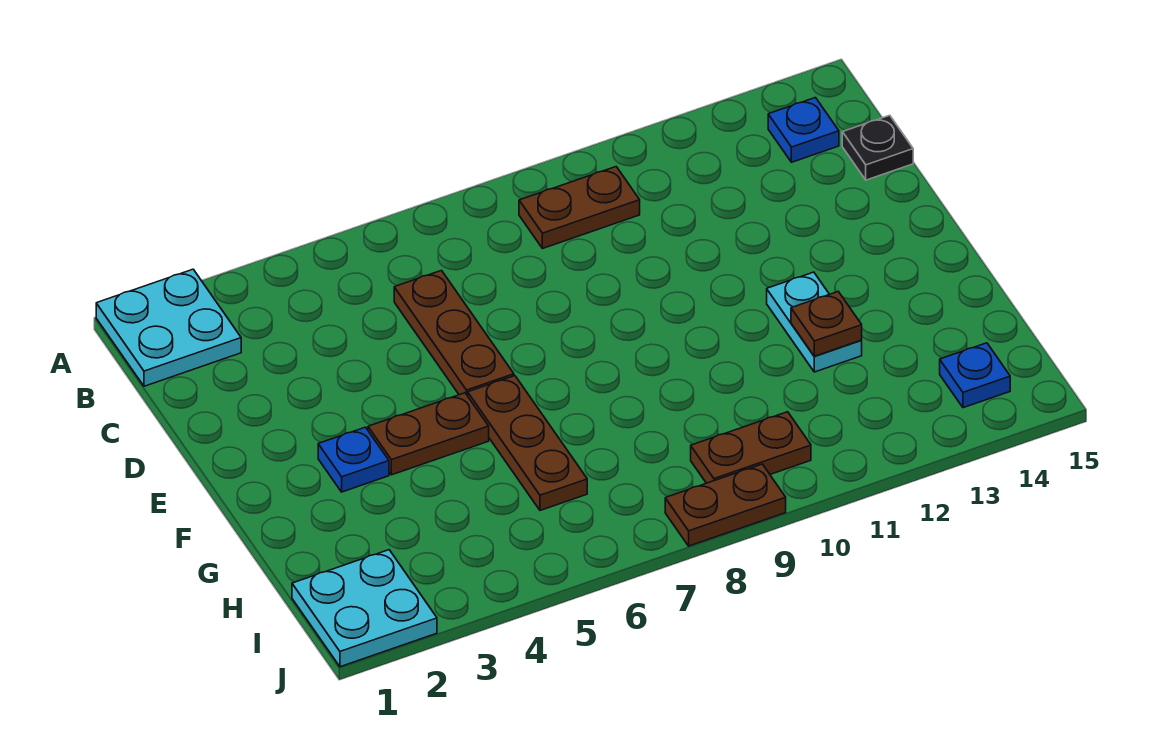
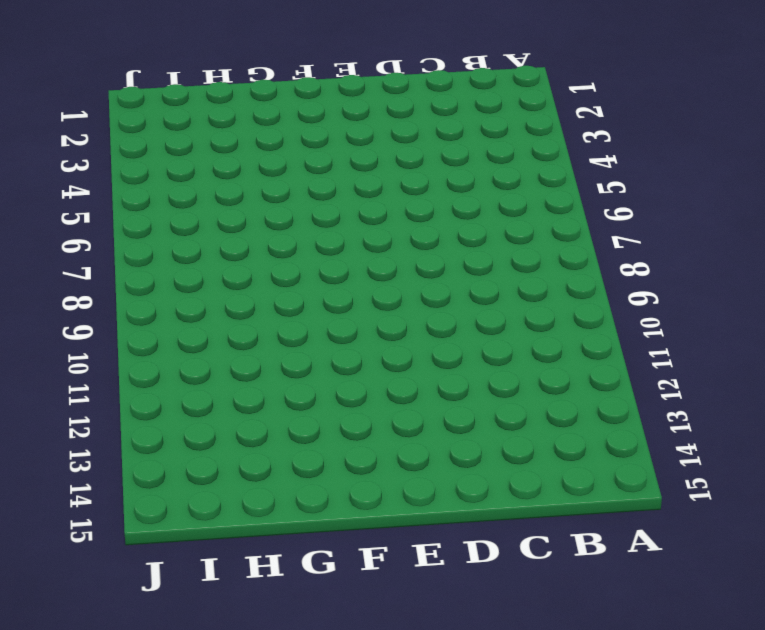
none -> cyan plate A1:B2 level 1
none -> brown plate B9:B10 level 1
none -> blue plate B14 level 1

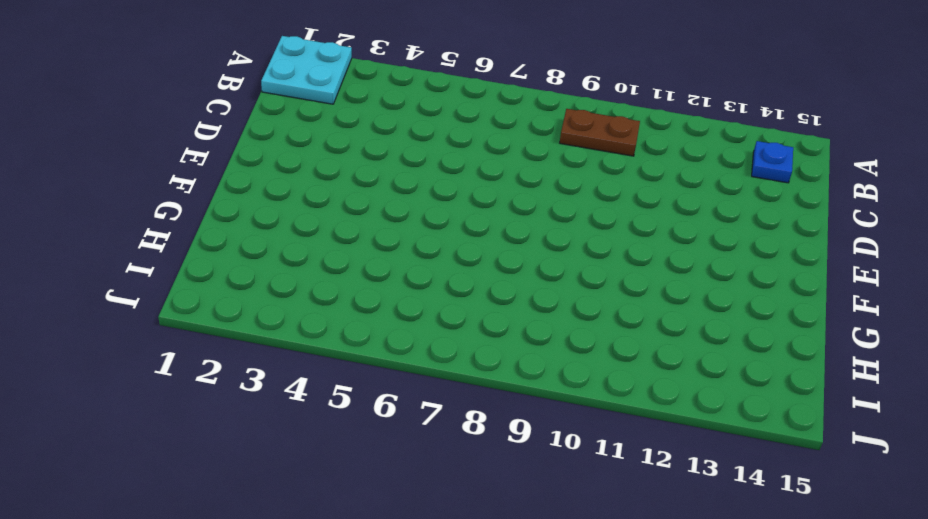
none -> brown plate C6:E6 level 1
none -> black plate C15 level 1
none -> blue plate F3 level 1

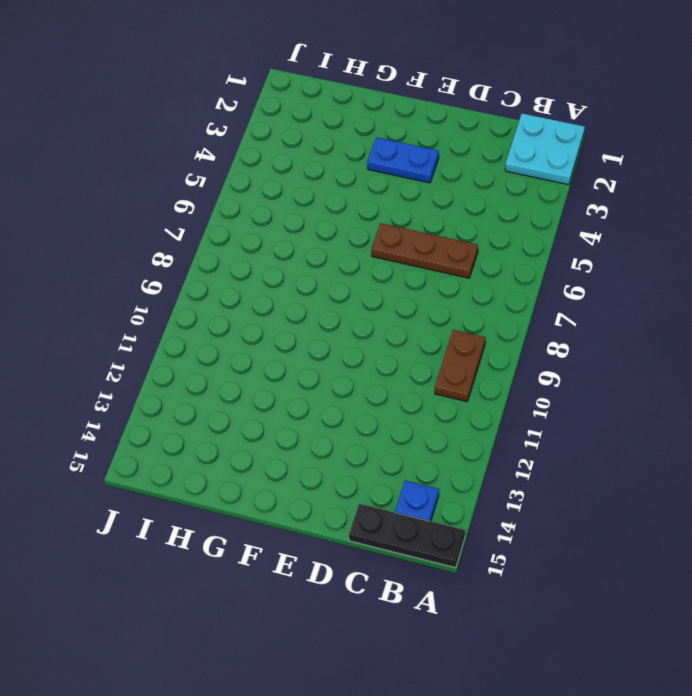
black plate A15:C15 level 1 -> black plate C15 level 1
blue plate E3:F3 level 1 -> blue plate F3 level 1
none -> brown plate F4:F5 level 1
none -> brown plate F6:H6 level 1
none -> cyan plate F12:G12 level 1

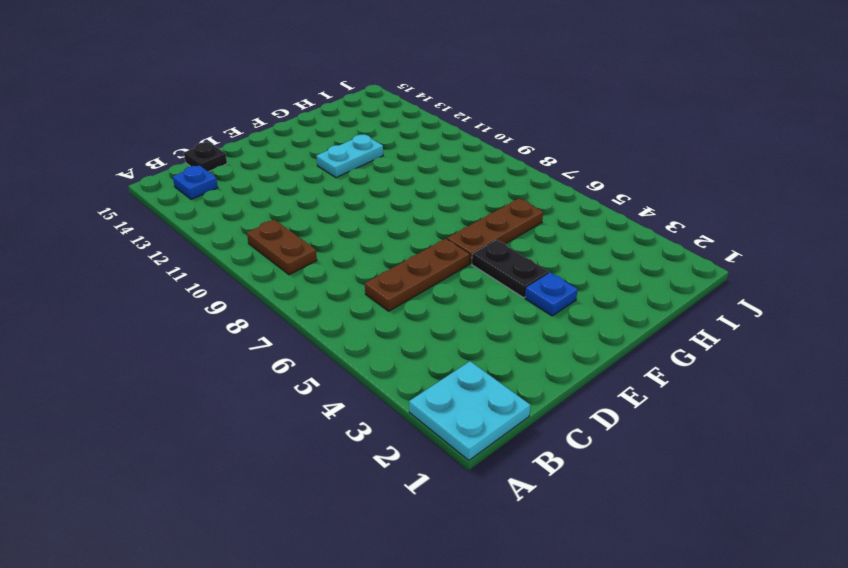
black plate F4:F5 level 1 -> brown plate F4:F5 level 1
none -> cyan plate I1:J2 level 1
none -> brown plate I9:I10 level 1
none -> blue plate I14 level 1

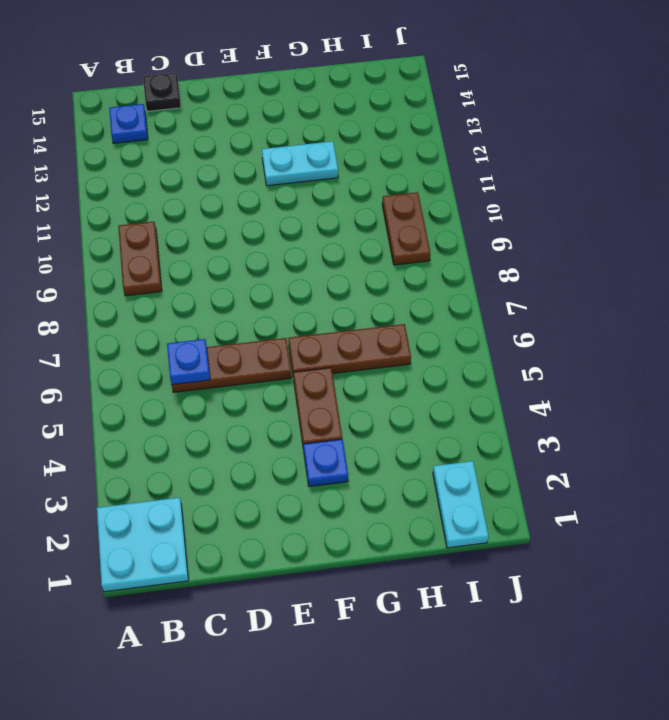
blue plate C6 level 2 -> blue plate I14 level 1
cyan plate I1:I2 level 1 -> cyan plate I1:J2 level 1
none -> brown plate J8:J9 level 1
none -> brown plate G12 level 2

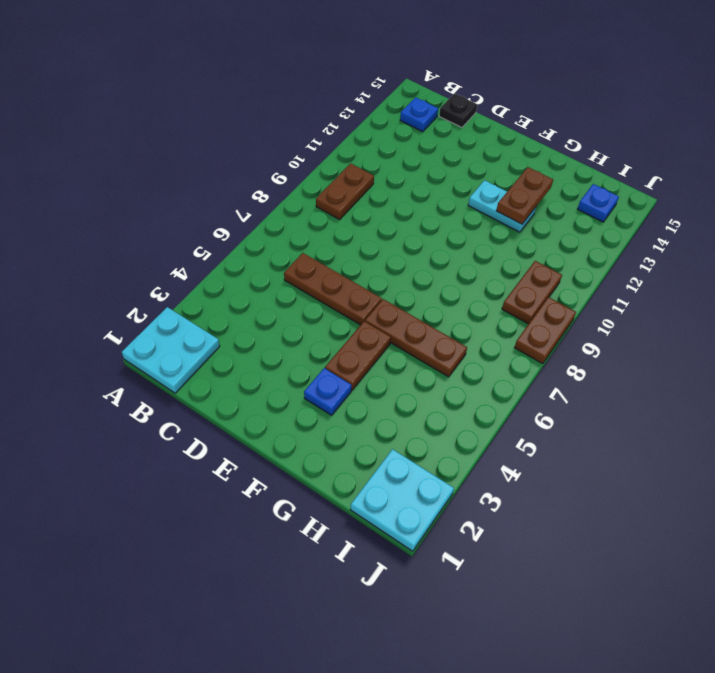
brown plate G12:G13 level 2 -> brown plate G12 level 2

